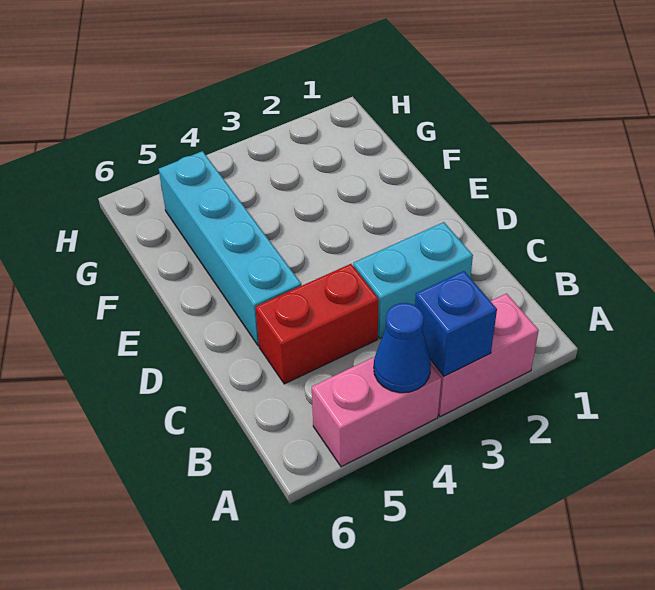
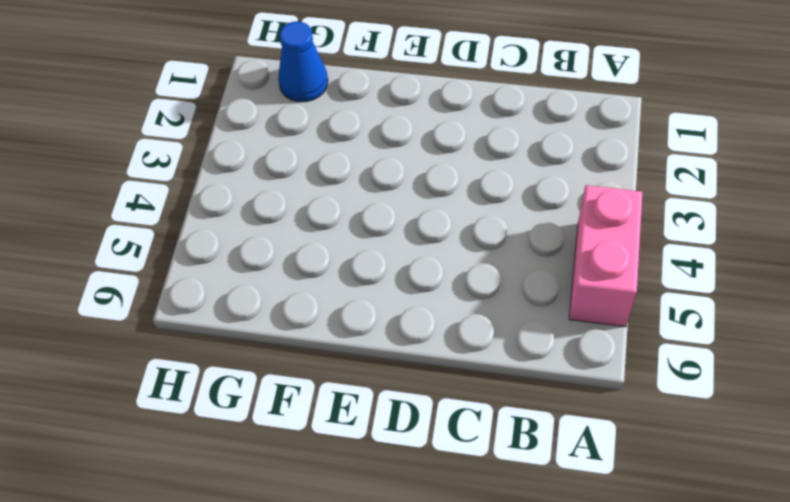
blue cone G1 level 1 -> blue cone A4 level 2
none -> pink brick A2:A3 level 1
none -> cyan brick C2:C3 level 1

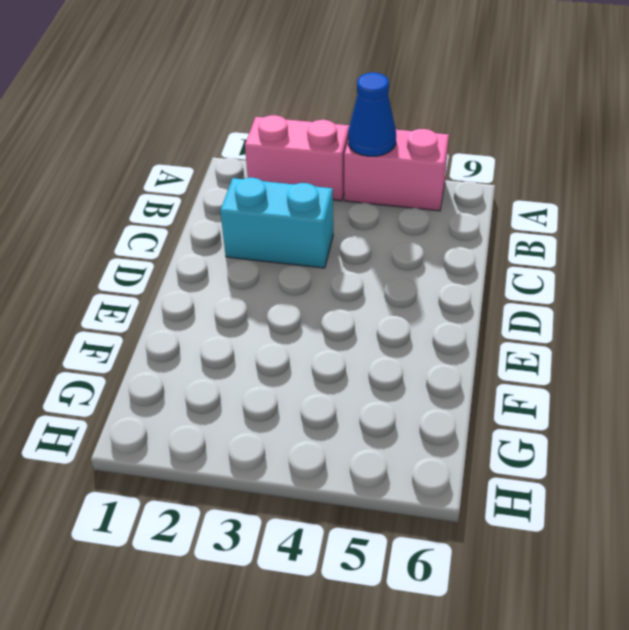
none -> red brick C4:C5 level 1
none -> cyan brick D5:G5 level 1

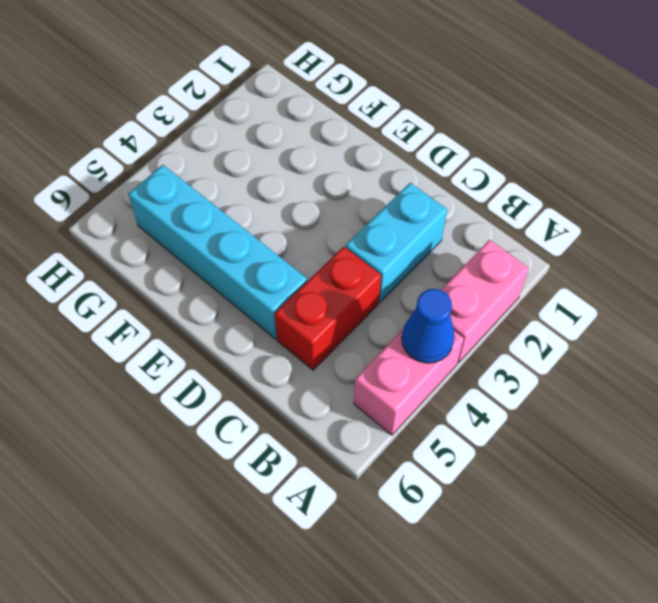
none -> blue brick A3 level 2

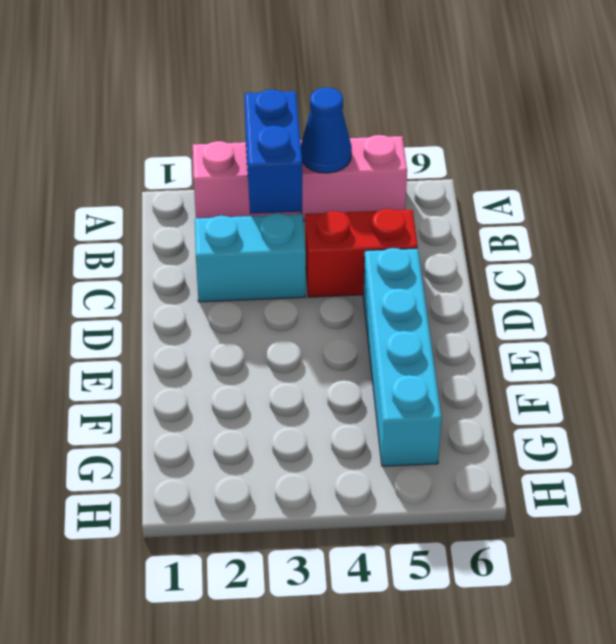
blue brick A3:B3 level 2 -> blue brick A3 level 2

